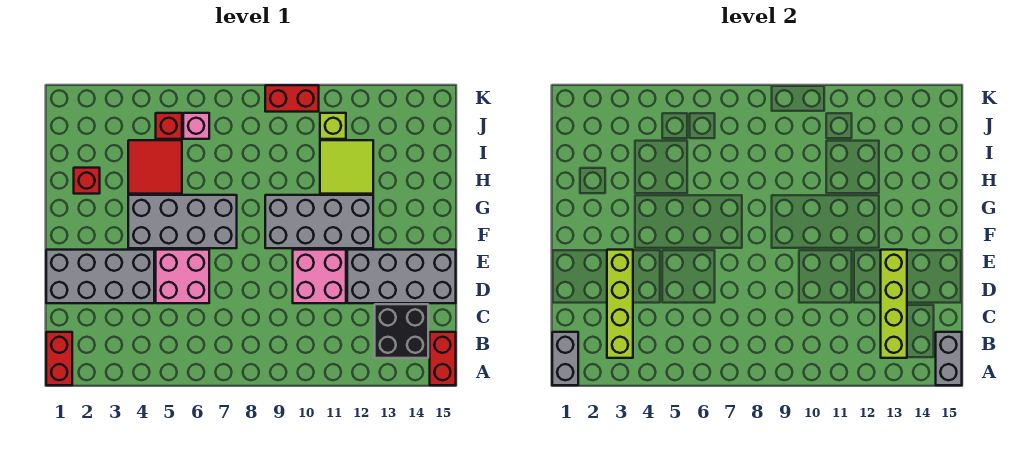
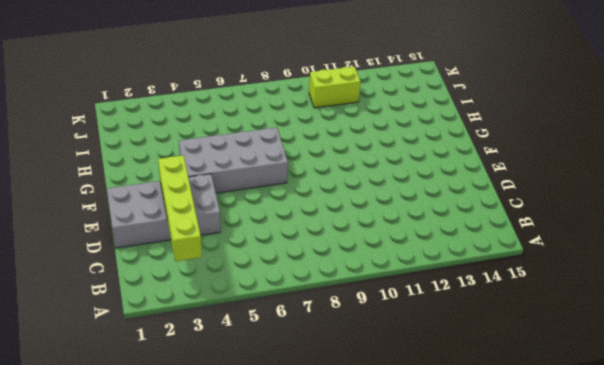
lime brick J10:J11 level 1 -> lime brick J11 level 1
none -> red brick A1:B1 level 1
none -> red brick A15:B15 level 1
none -> black brick B13:C14 level 1

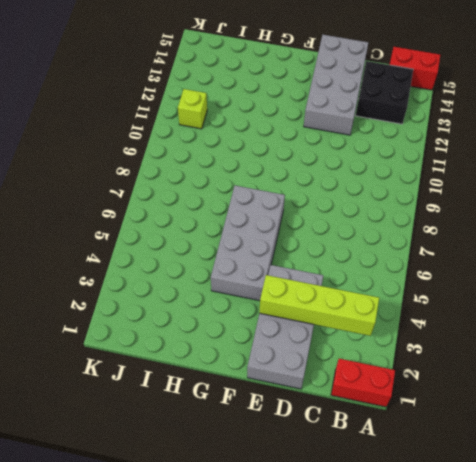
none -> pink brick D5:E6 level 1
none -> pink brick D10:E11 level 1
none -> grey brick F9:G12 level 1

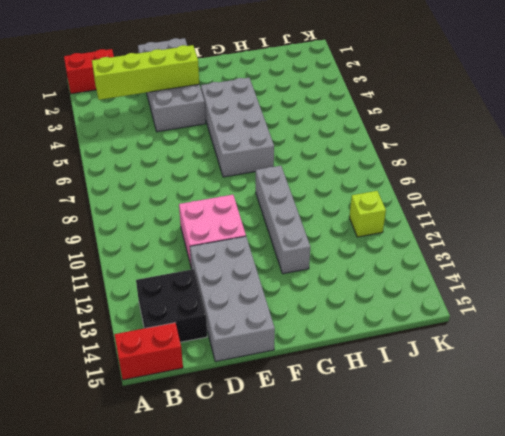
grey brick G9:G12 level 1 -> grey brick F9:G12 level 1
none -> pink brick D5:E6 level 1
none -> red brick H2 level 1
none -> red tile H4:I5 level 1

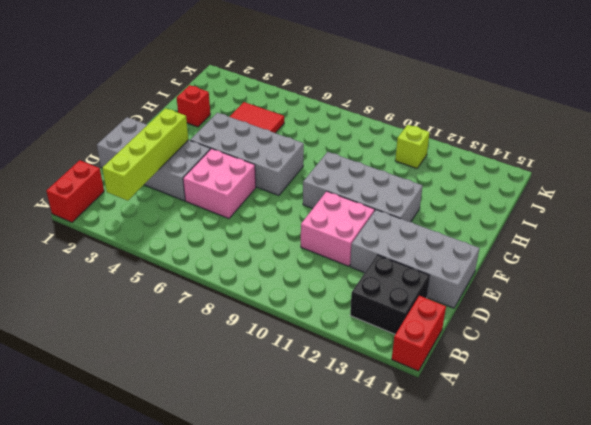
none -> lime tile H11:I12 level 1
none -> red brick J5 level 1
none -> pink brick J6 level 1

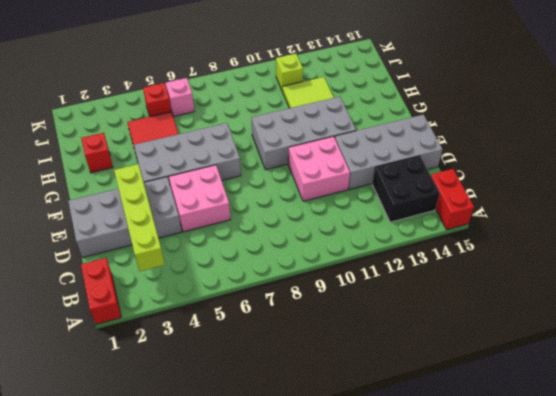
none -> red brick K9:K10 level 1
none -> grey brick A1:B1 level 2
none -> grey brick A15:B15 level 2

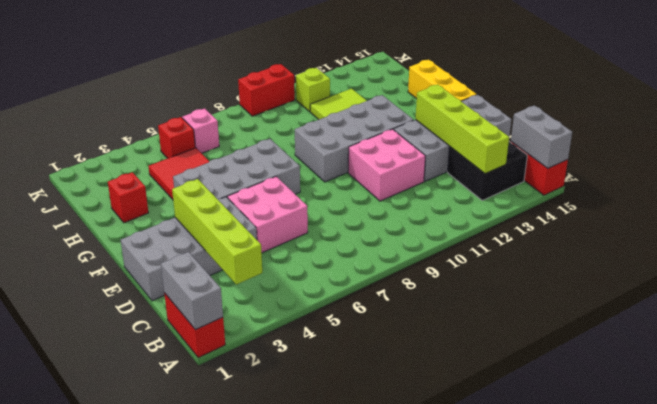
yellow brick F15:H15 level 1 -> none

